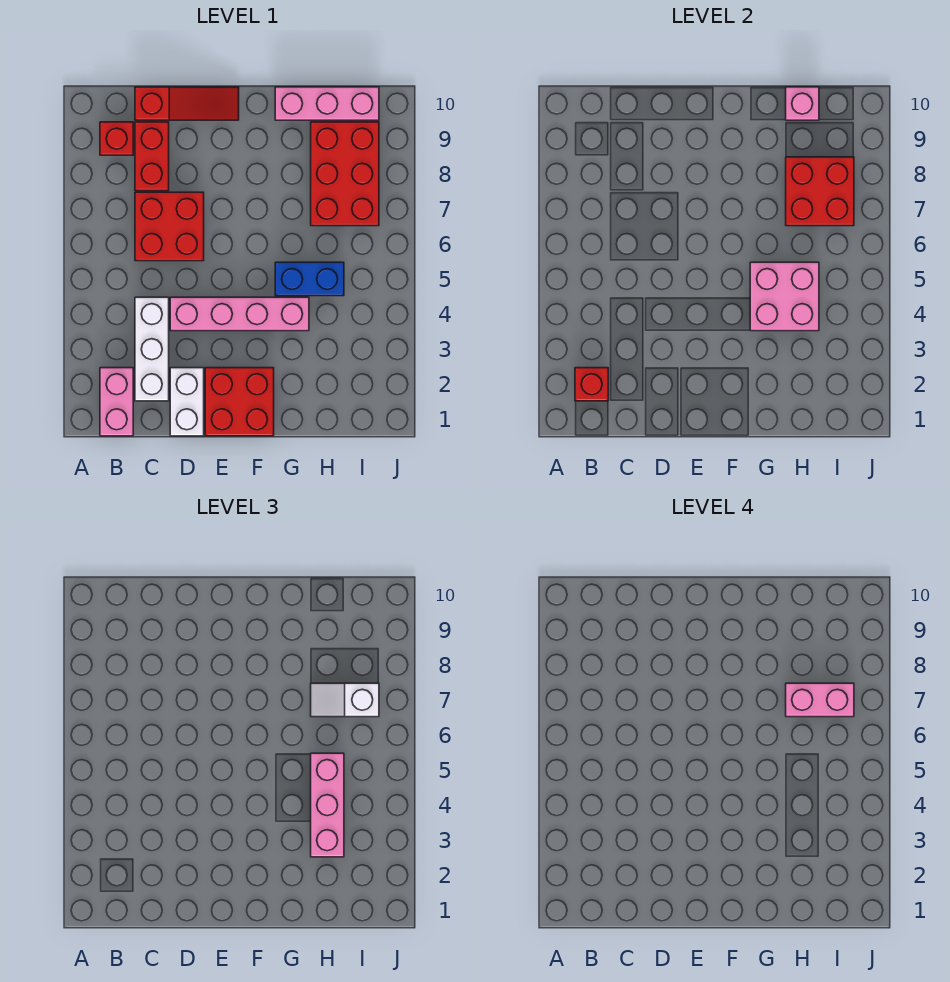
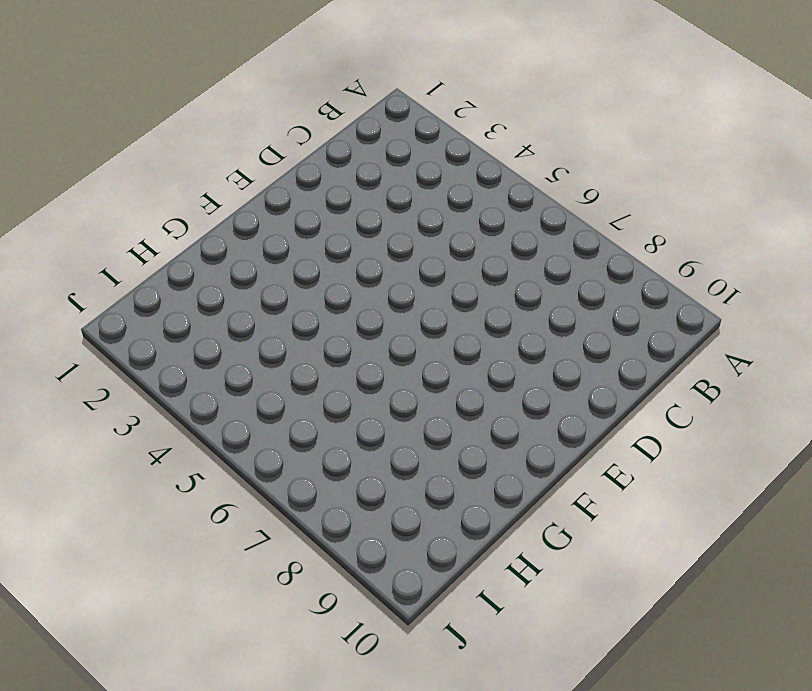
none -> pink brick B1:B2 level 1
none -> red brick B9 level 1
none -> white brick C2:C4 level 1

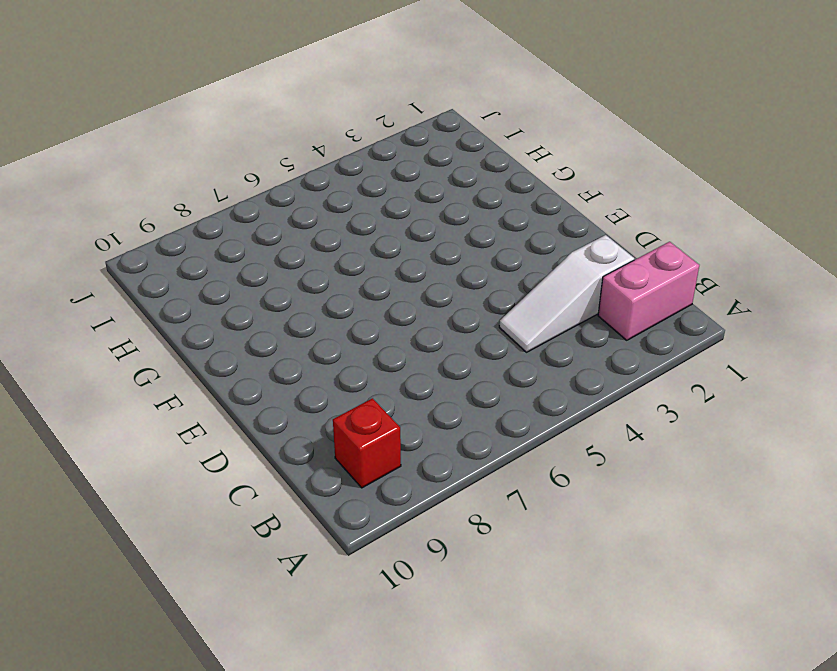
white slope C2:C4 level 1 top 2 -> white brick C2:C4 level 1
none -> red brick C6:D7 level 1
none -> red brick C8:C9 level 1
none -> red slope C10:E10 level 1 top C

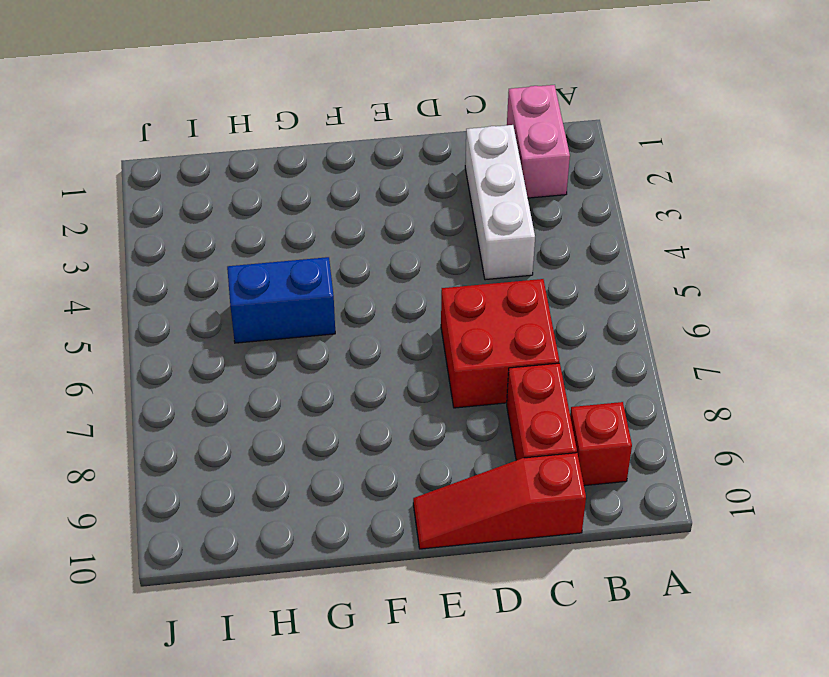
none -> white brick D1:D2 level 1
none -> pink brick D4:G4 level 1
none -> red brick E1:F2 level 1

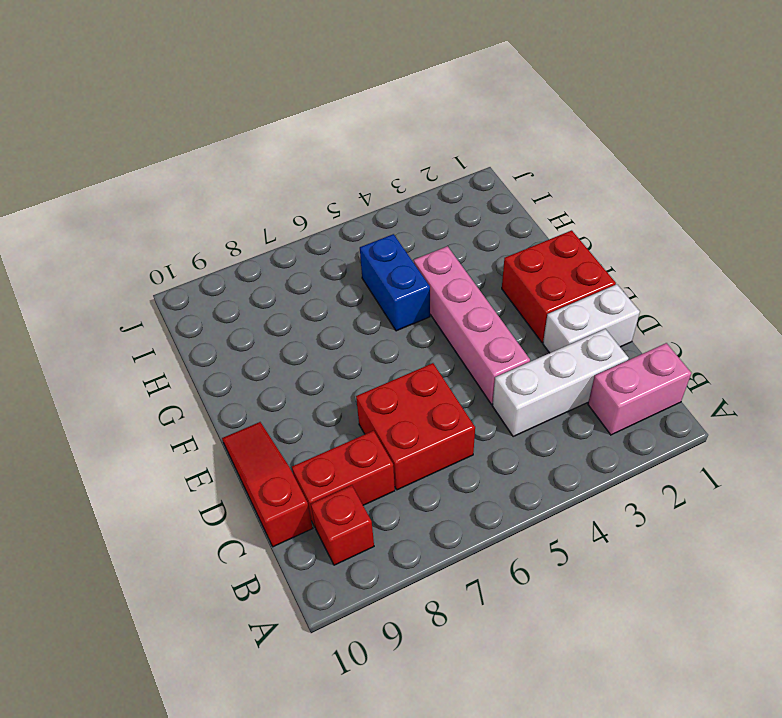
none -> pink brick G10:I10 level 1
none -> red brick H7:I9 level 1
none -> red brick B2 level 2

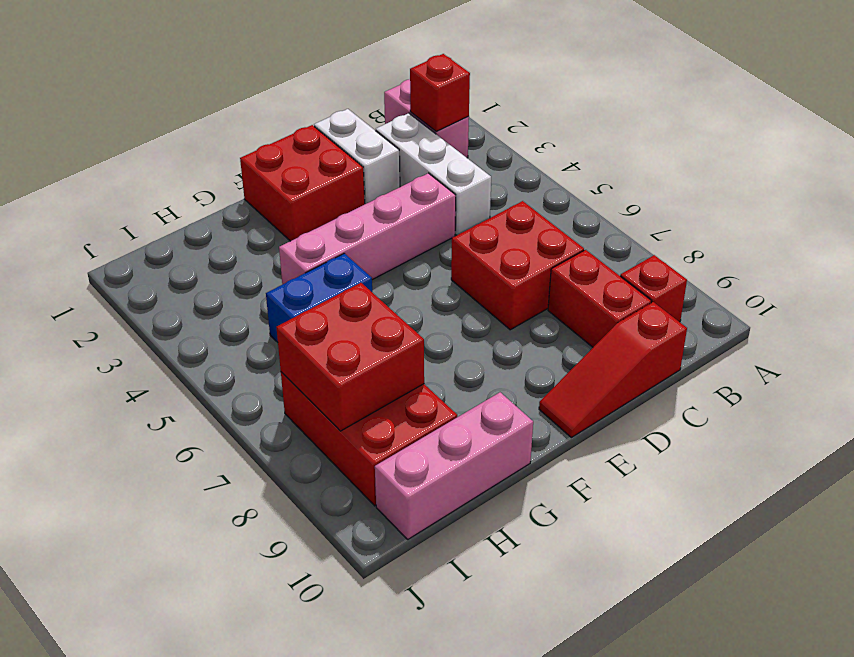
none -> pink brick G4:H5 level 2
none -> pink brick H10 level 2
none -> pink brick H3:H5 level 3

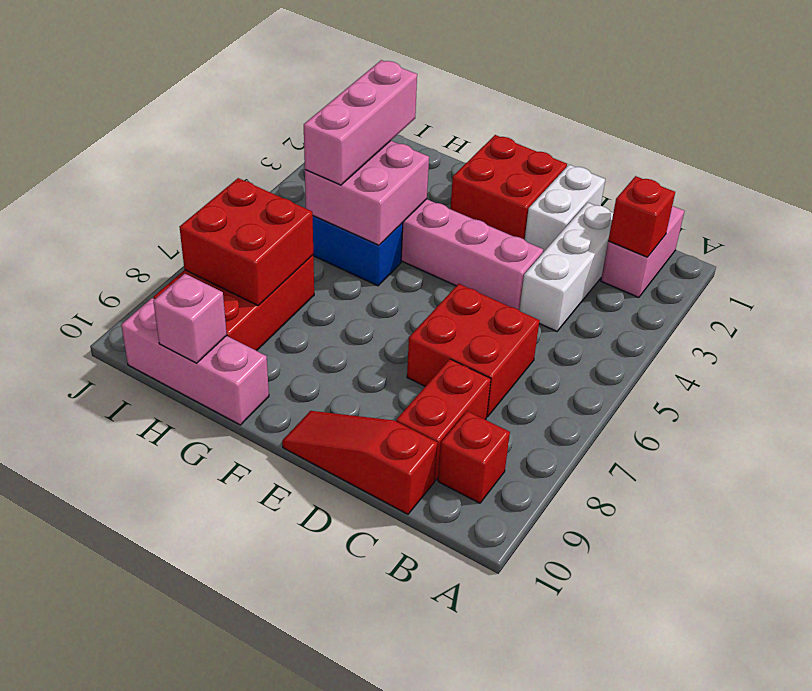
none -> white slope H7:I7 level 3 top I
none -> pink brick H7:I7 level 4

